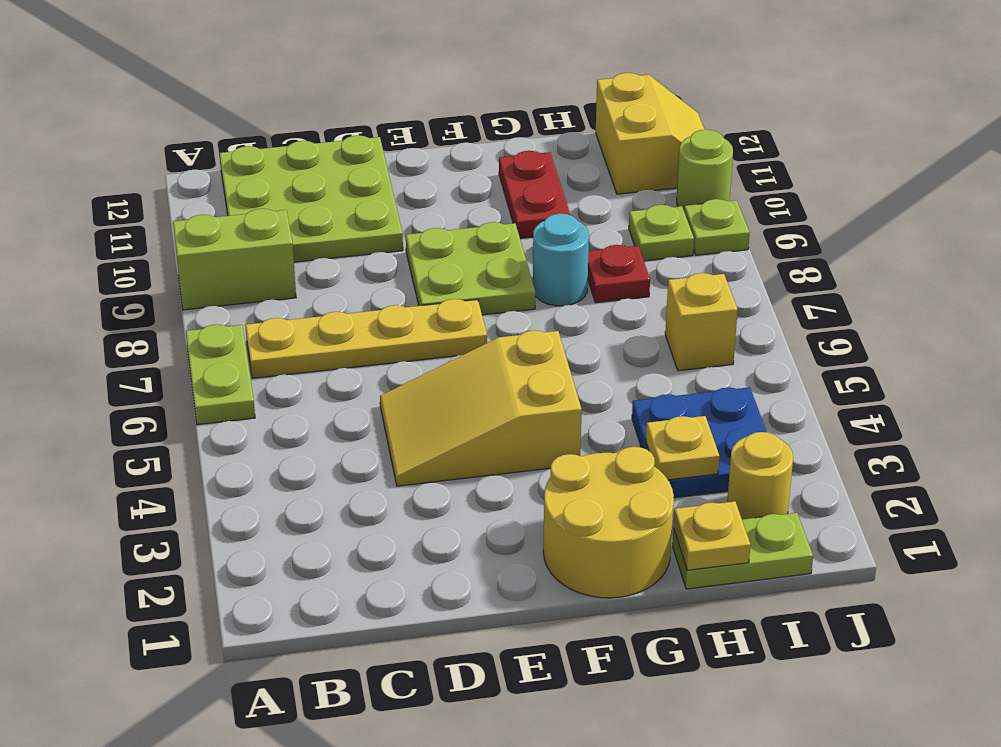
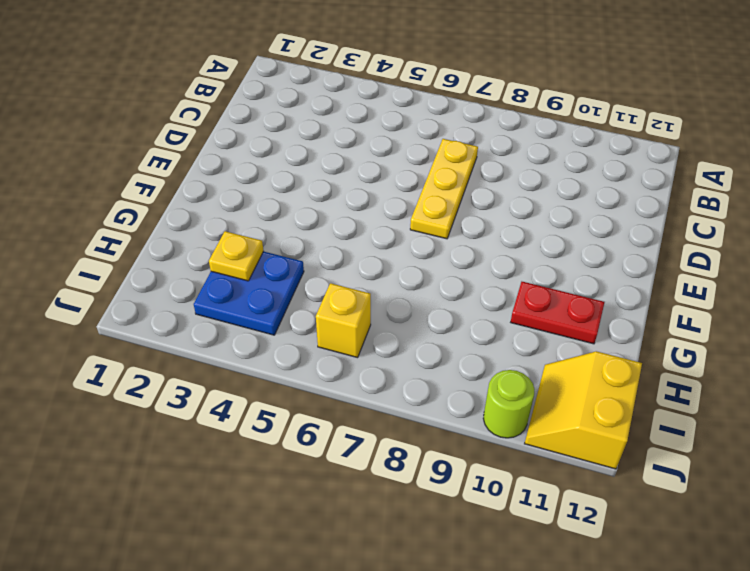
yellow plate C7:E7 level 1 -> yellow plate B7:E7 level 1
yellow slope I11:J12 level 1 top 12 -> yellow slope I11:J12 level 1 top I
none -> lime plate A6:A7 level 1
none -> lime brick A9:B9 level 1
none -> lime plate B10:D12 level 1

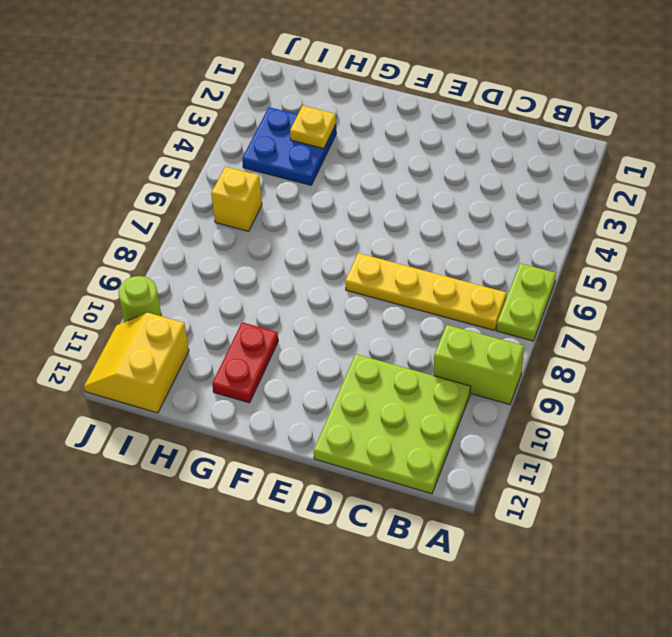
none -> yellow slope D4:F5 level 1 top F
none -> lime plate E8:F9 level 1
none -> yellow round brick F1:G2 level 1

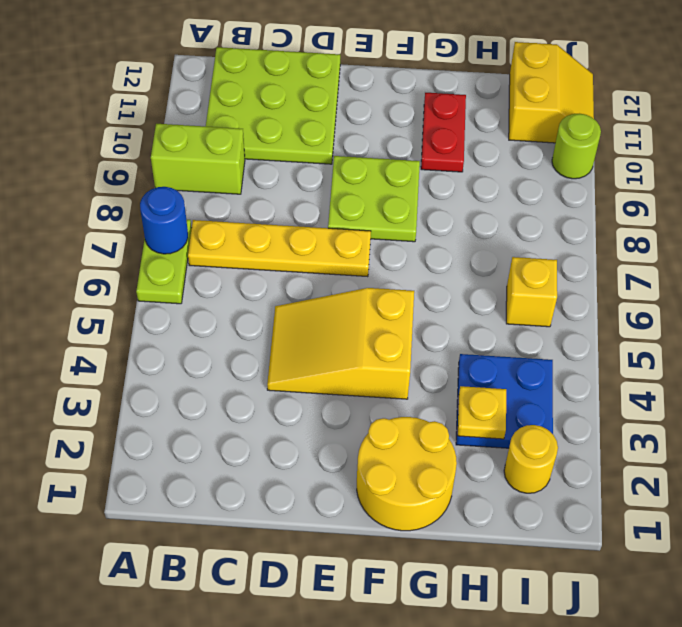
blue round brick A7 level 2 -> none
none -> cyan round brick G8 level 1
none -> lime plate H1:I1 level 1
none -> red plate H8 level 1

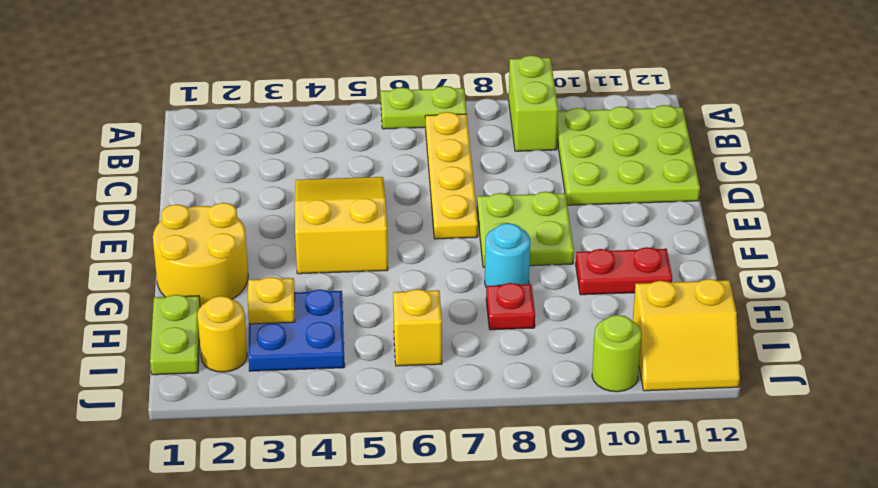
none -> lime plate I9 level 1
none -> lime plate J9 level 1
none -> yellow plate H1 level 2

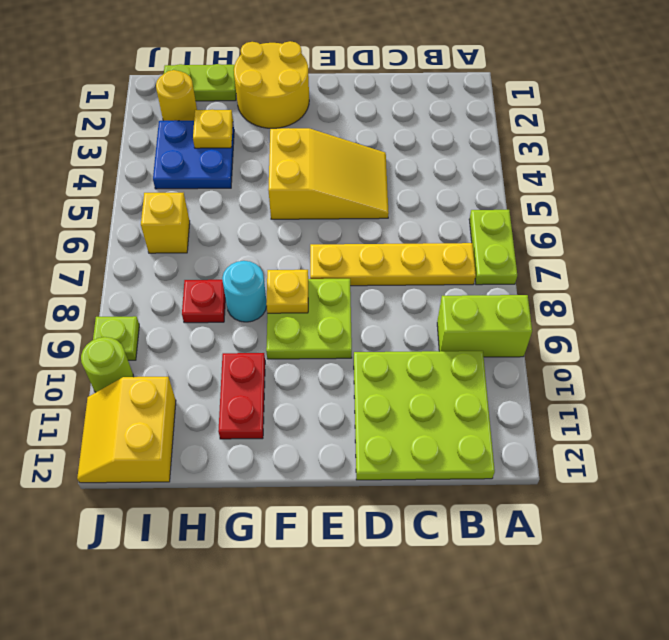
yellow plate F8 level 2 -> yellow plate H1 level 2
none -> lime plate I9 level 1

